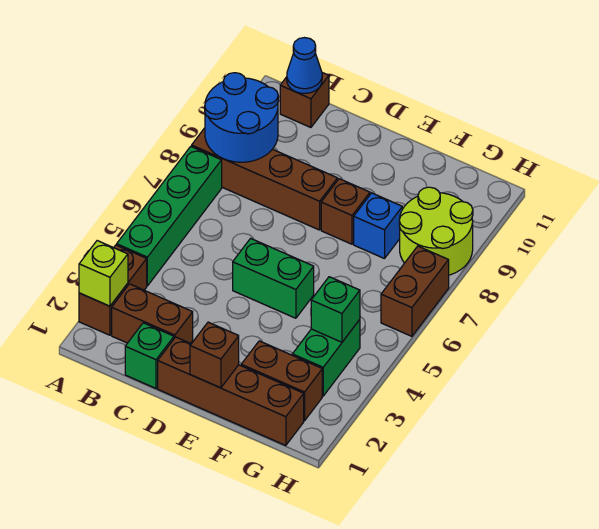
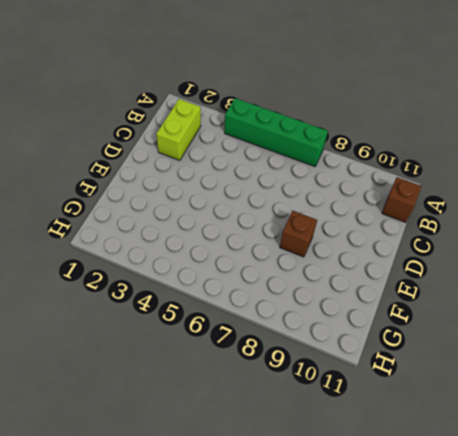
lime brick B2:C2 level 1 -> brown brick B2:C2 level 1
none -> brown brick A2:A3 level 1
none -> brown brick A8:D8 level 1
none -> green brick C1 level 1

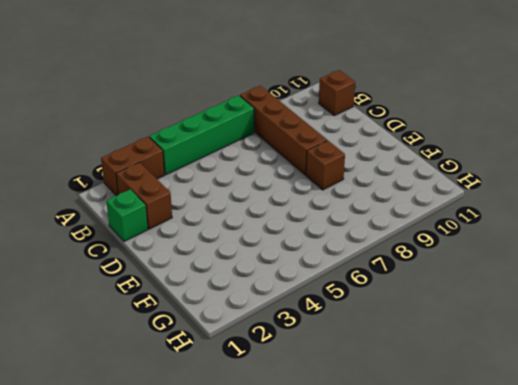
none -> brown brick D1:G1 level 1
none -> green brick D5:E5 level 1
none -> brown brick F2:G2 level 1

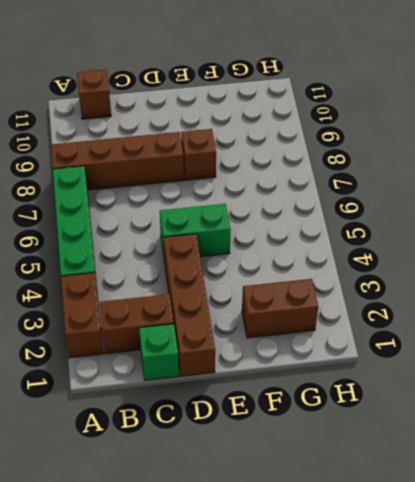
brown brick D1:D4 level 1 -> brown brick D1:G1 level 1
none -> blue brick F8 level 1
none -> green brick G3:G4 level 1
none -> lime round brick G8:H9 level 1

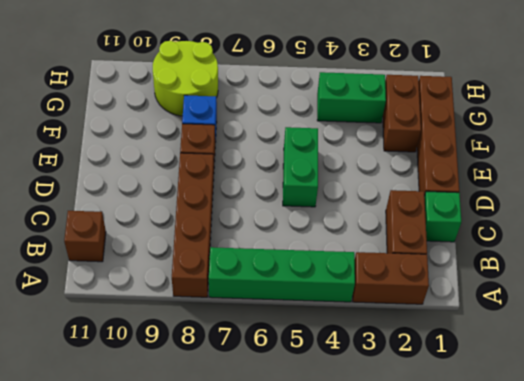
none -> brown brick H6:H7 level 1
none -> lime brick A2 level 2
none -> blue round brick A8:B9 level 2

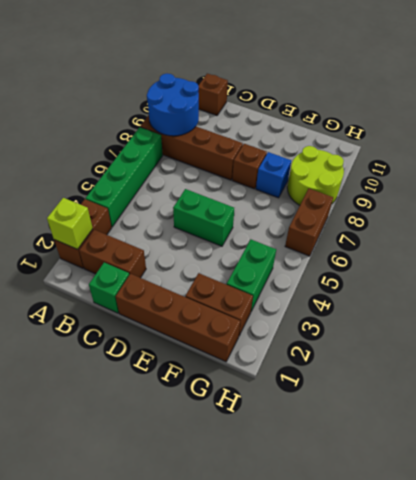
none -> blue cone B11 level 2
none -> brown brick E1 level 2
none -> green brick G4 level 2

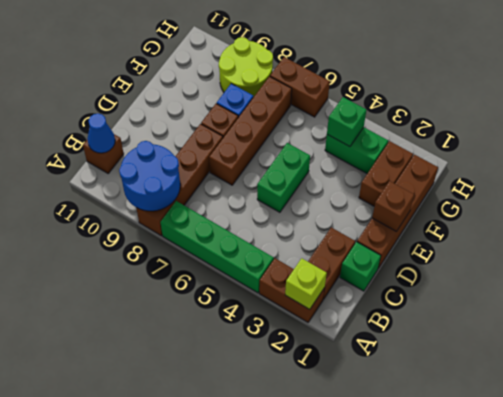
brown brick D7:G7 level 1 -> none

